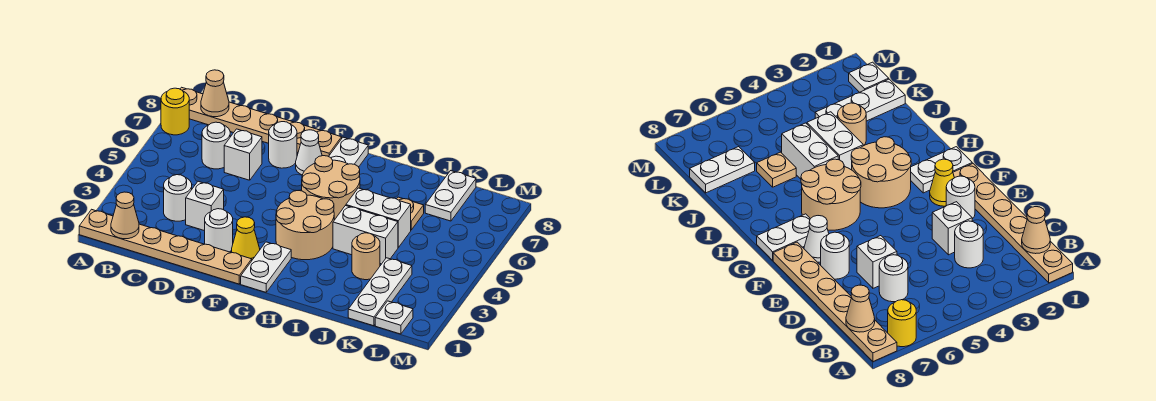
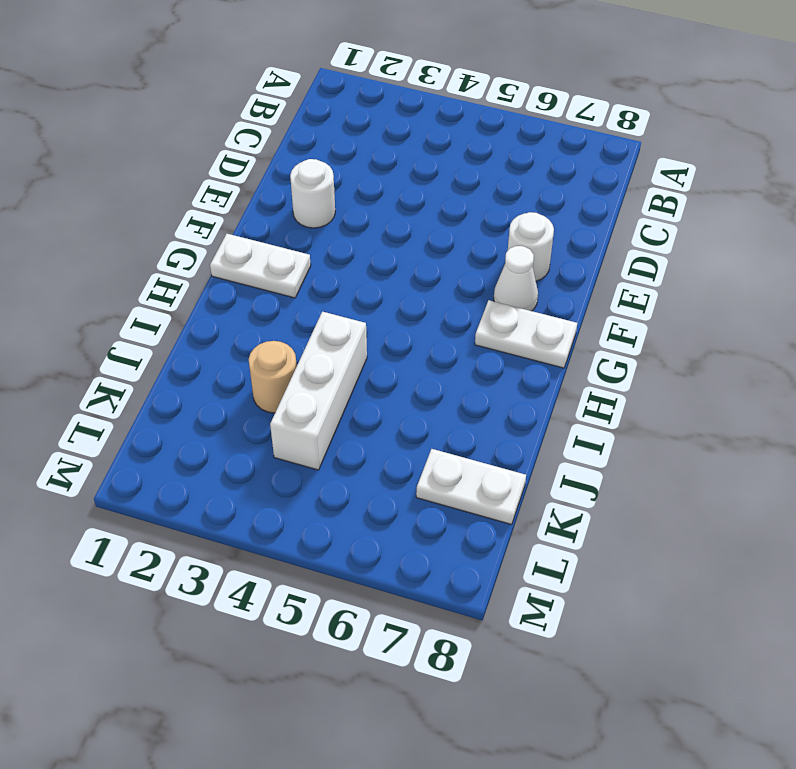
white brick I4:K4 level 1 -> white brick I4:J4 level 1
none -> tan plate A1:F1 level 1
none -> yellow round brick A7 level 1
none -> tan plate A8:F8 level 1

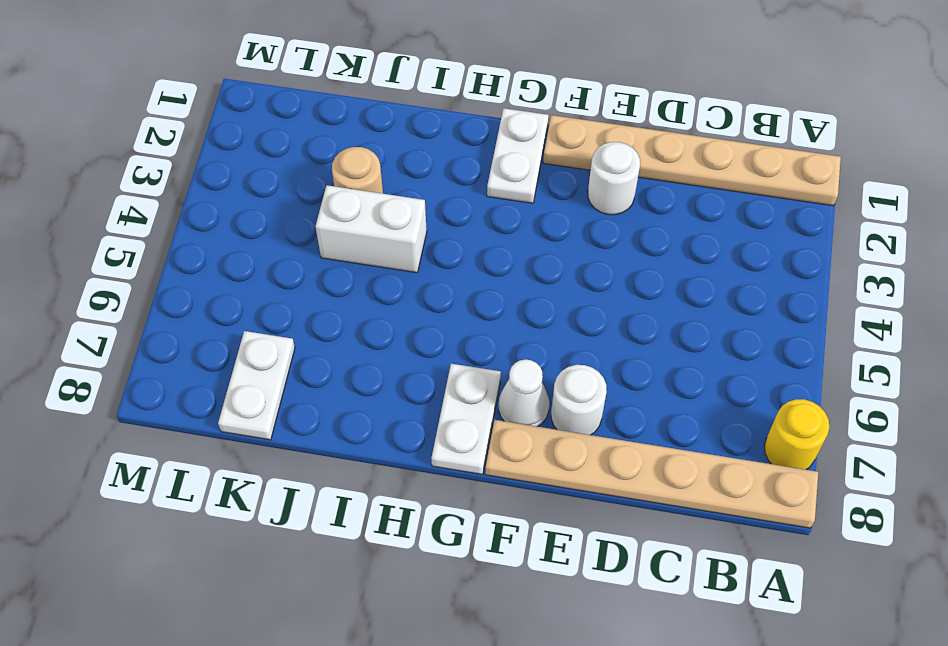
none -> white round brick C3 level 1
none -> white round brick C6 level 1
none -> white brick D3 level 1

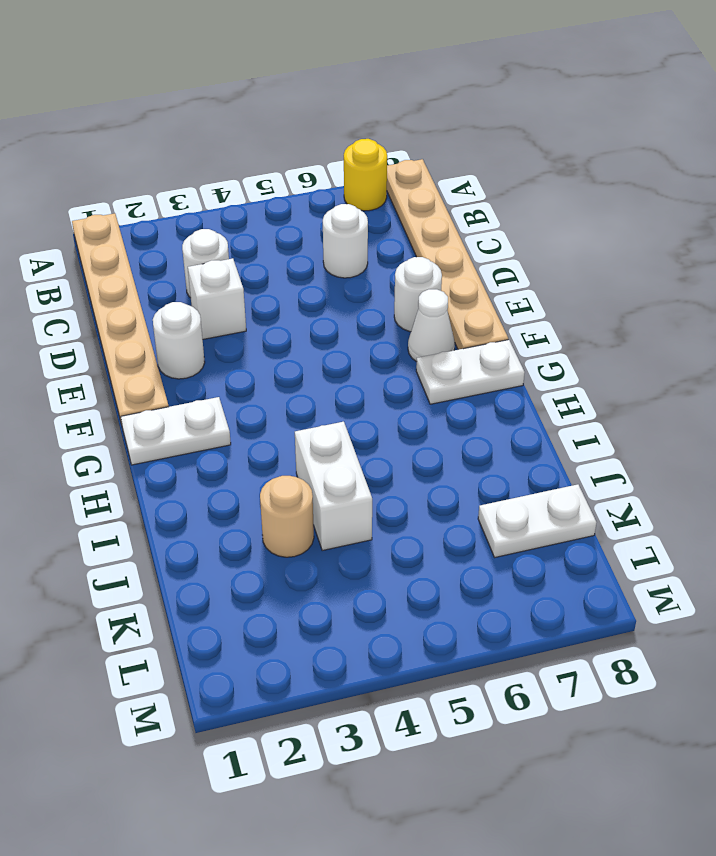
none -> white brick D6 level 1
none -> yellow cone F2 level 1
none -> tan round brick G3:H4 level 1

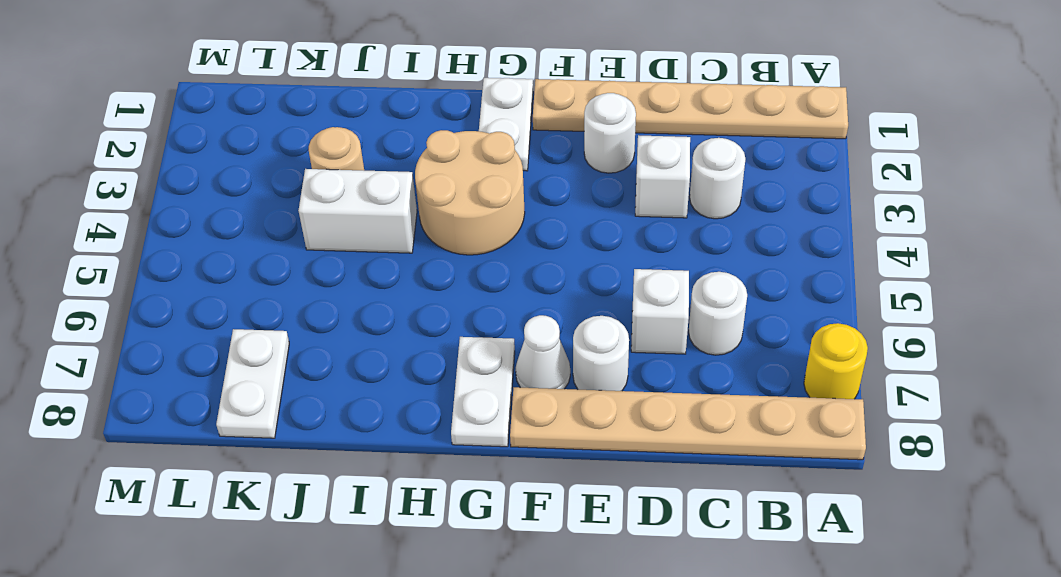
none -> yellow cone F2 level 1
none -> tan round brick G5:H6 level 1
none -> white brick I5:J5 level 1

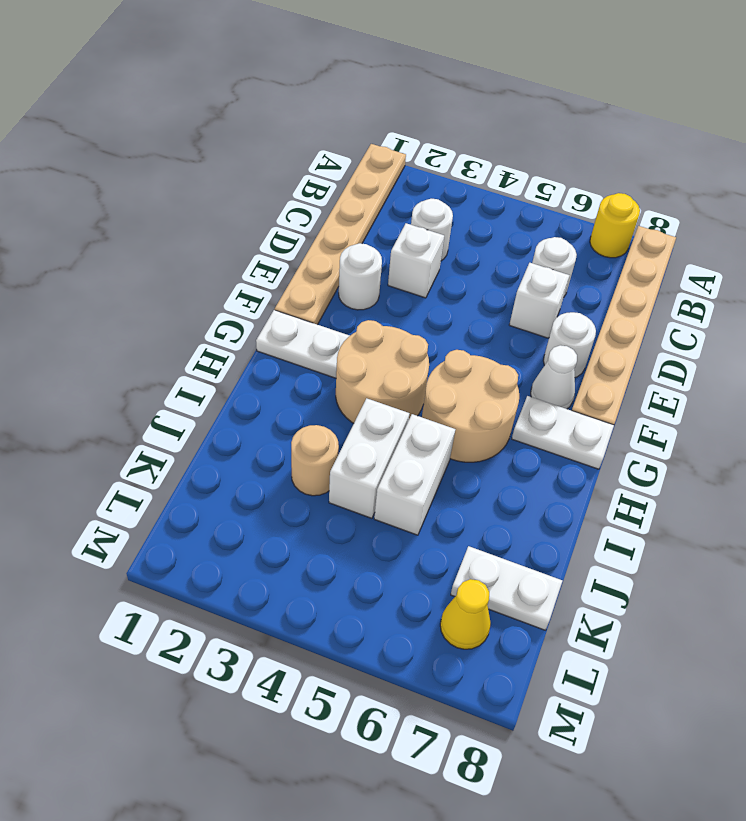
yellow cone L7 level 1 -> yellow cone F2 level 1
none -> tan plate J6 level 1
none -> white plate K1:K3 level 1
none -> white plate L1 level 1

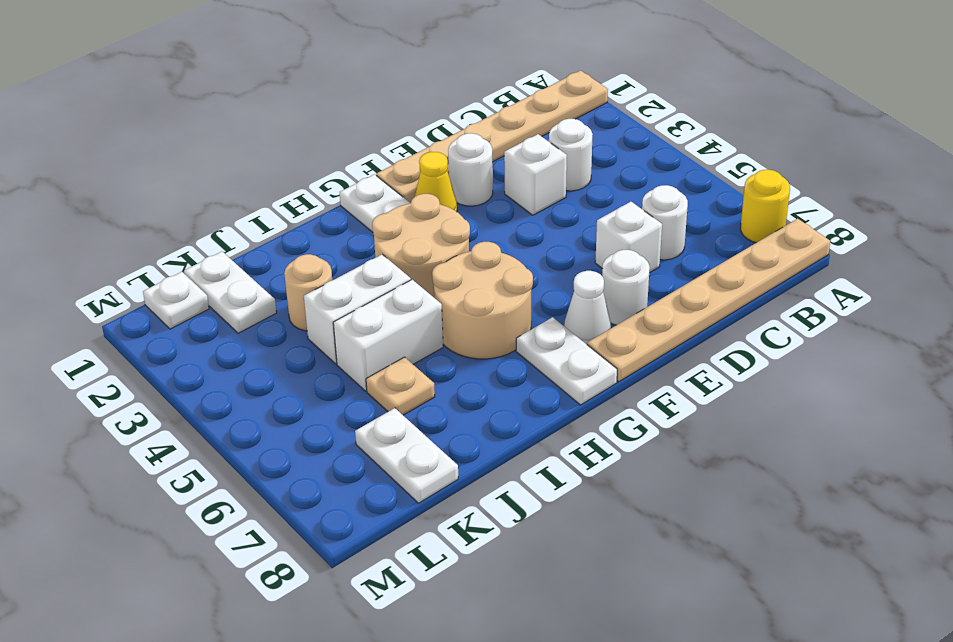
white plate K1:K2 level 1 -> white plate K1:K3 level 1
none -> tan cone B1 level 2
none -> tan cone B8 level 2

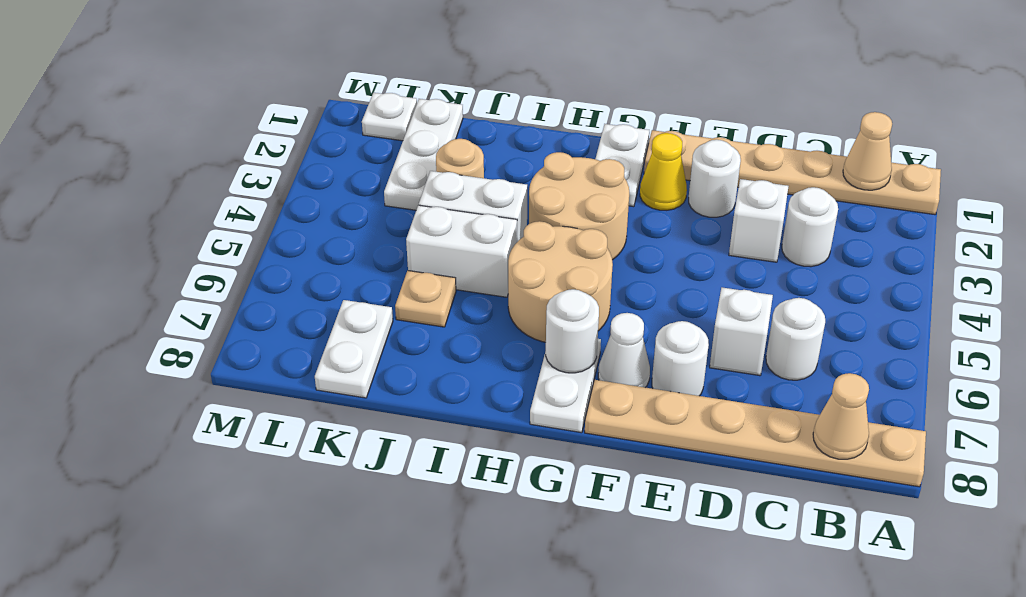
white round brick G7 level 2 -> none
none -> yellow round brick A7 level 1

